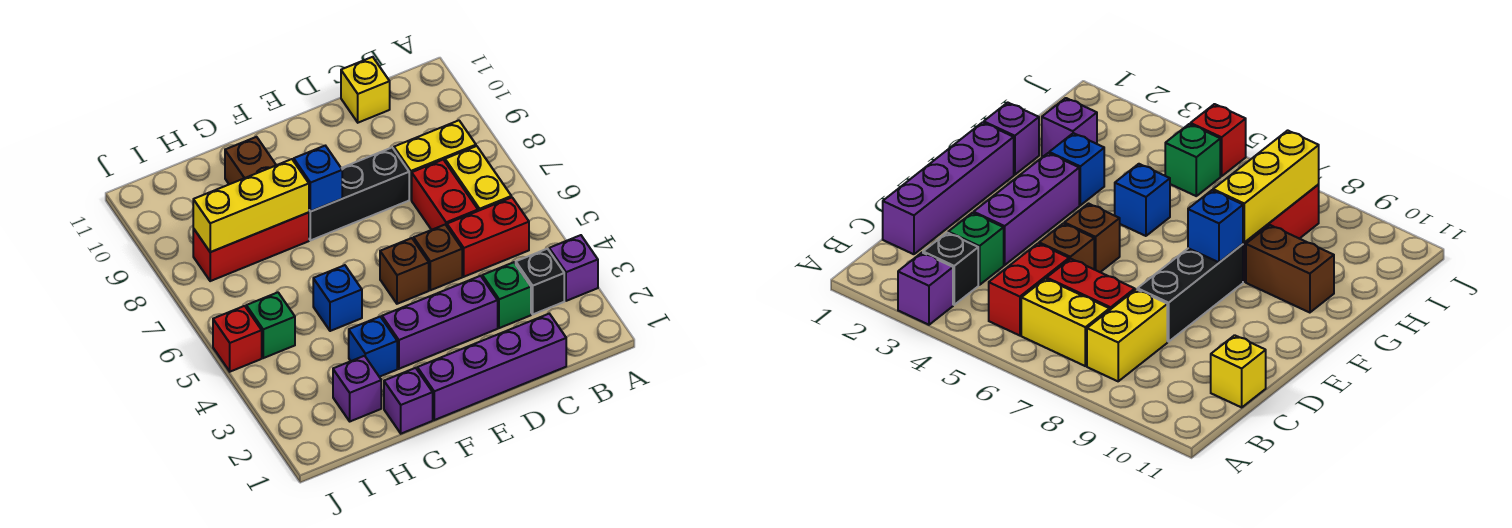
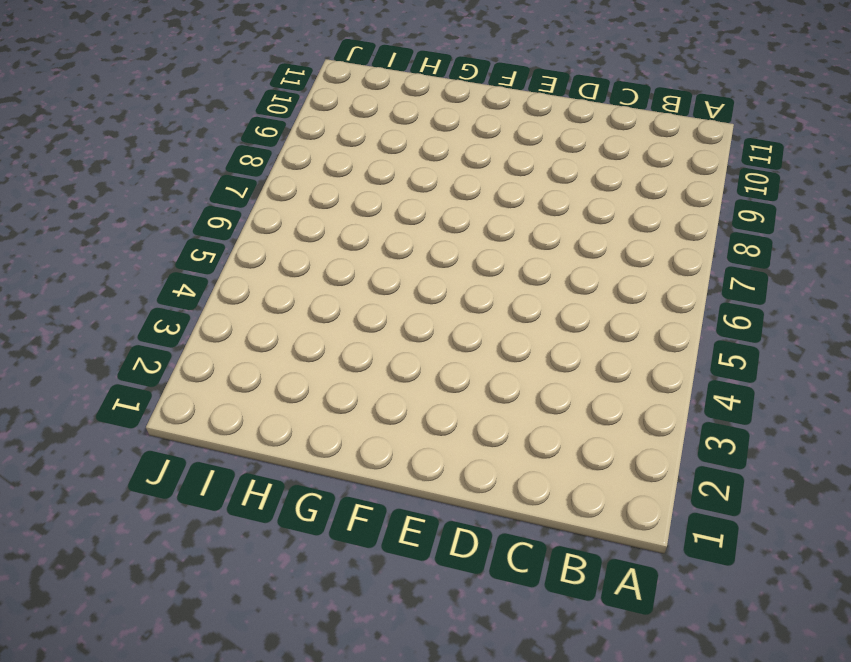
none -> purple brick A3 level 1
none -> black brick B3 level 1
none -> red brick B5:C5 level 1

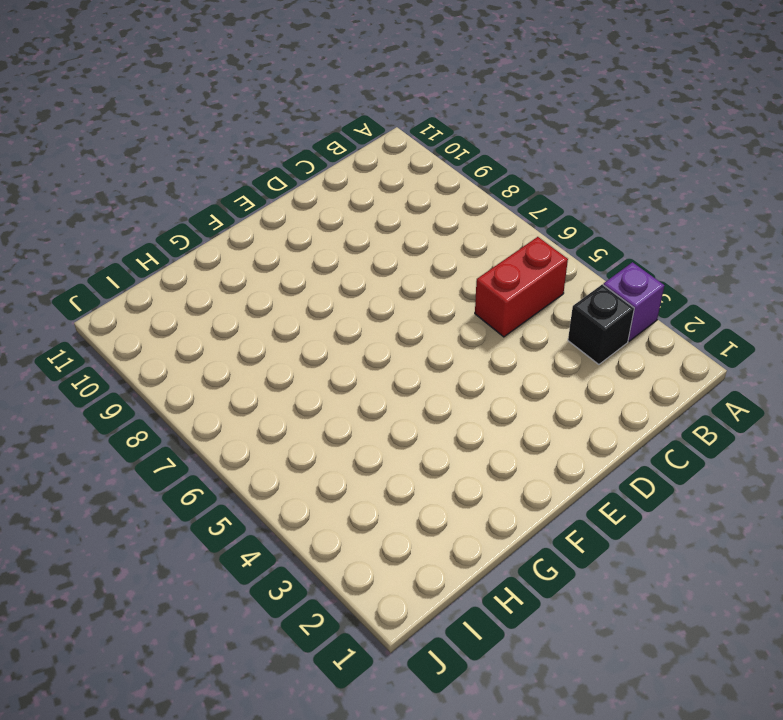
none -> yellow brick B6:B7 level 1
none -> yellow brick B8:C8 level 1
none -> purple brick C1:F1 level 1

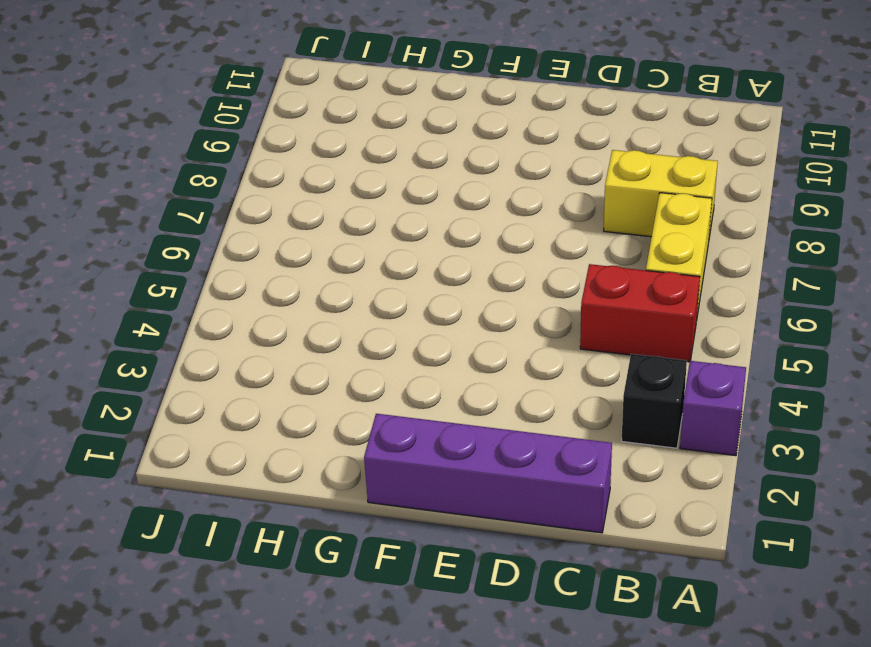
none -> green brick C3 level 1
none -> red brick C6:C7 level 1
none -> yellow brick C11 level 1

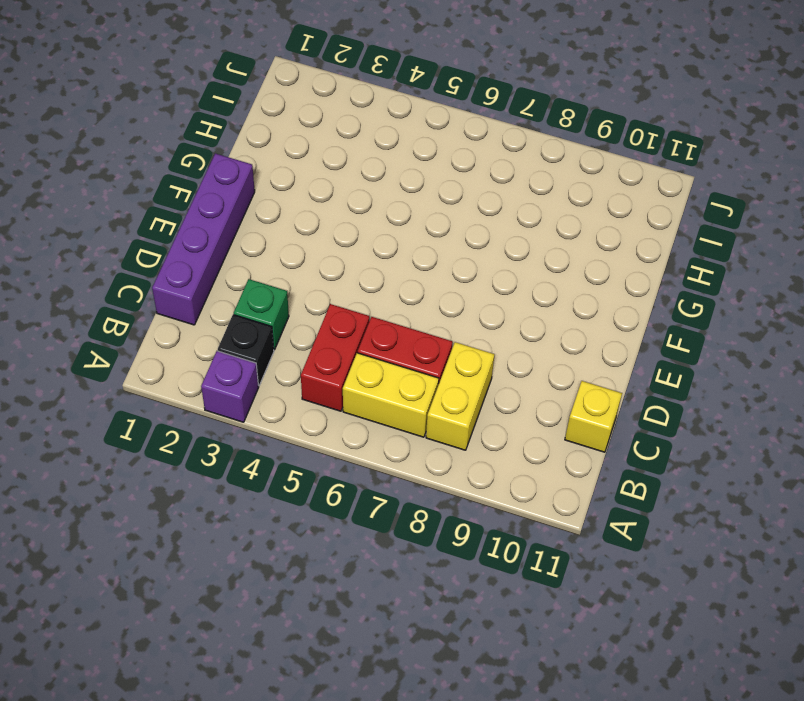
none -> purple brick D3:F3 level 1
none -> brown brick D5 level 1
none -> black brick D8:F8 level 1

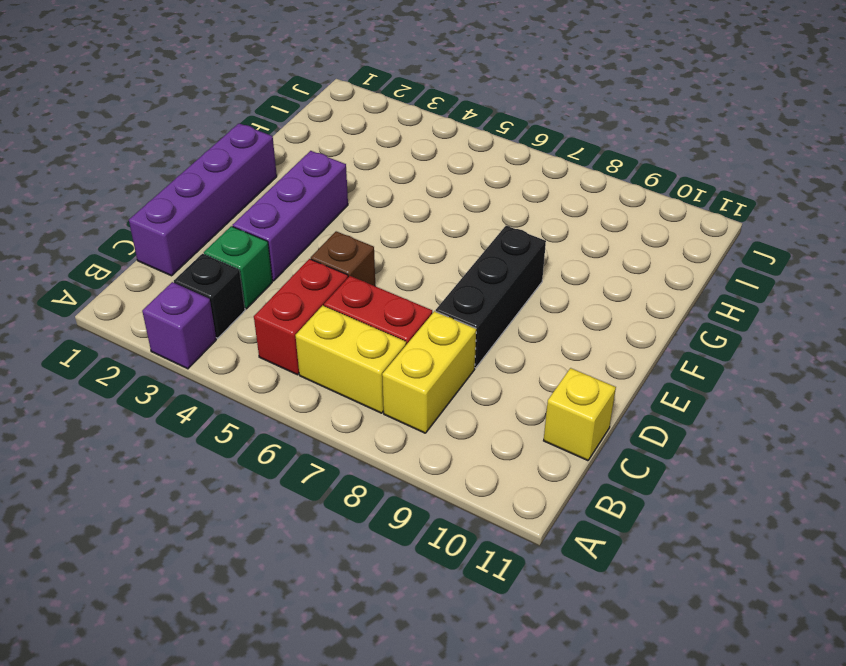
none -> brown brick E5 level 1
none -> purple brick G1 level 1
none -> blue brick G3 level 1

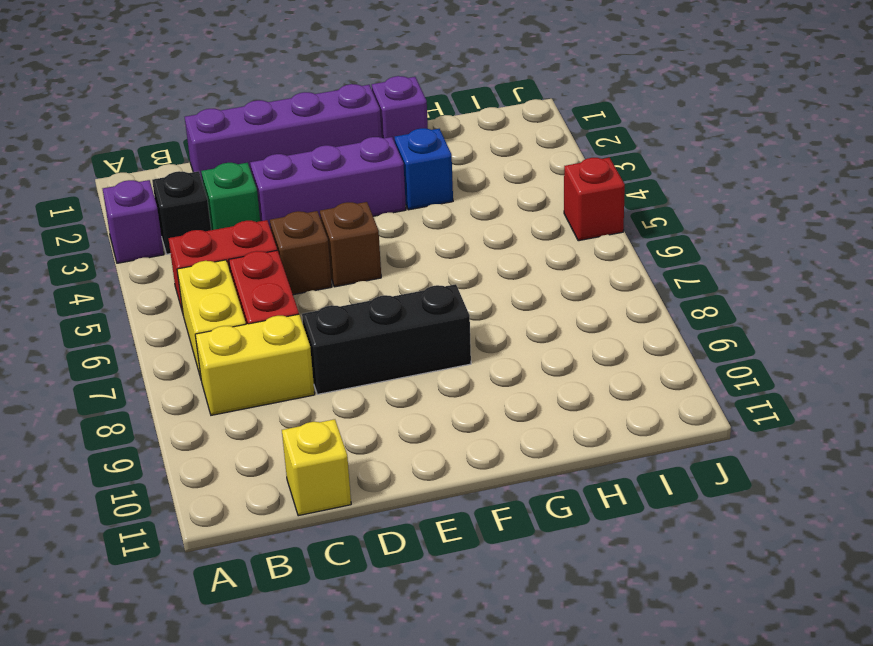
none -> blue brick G5 level 1
none -> red brick G8:I8 level 1
none -> brown brick G9:G10 level 1

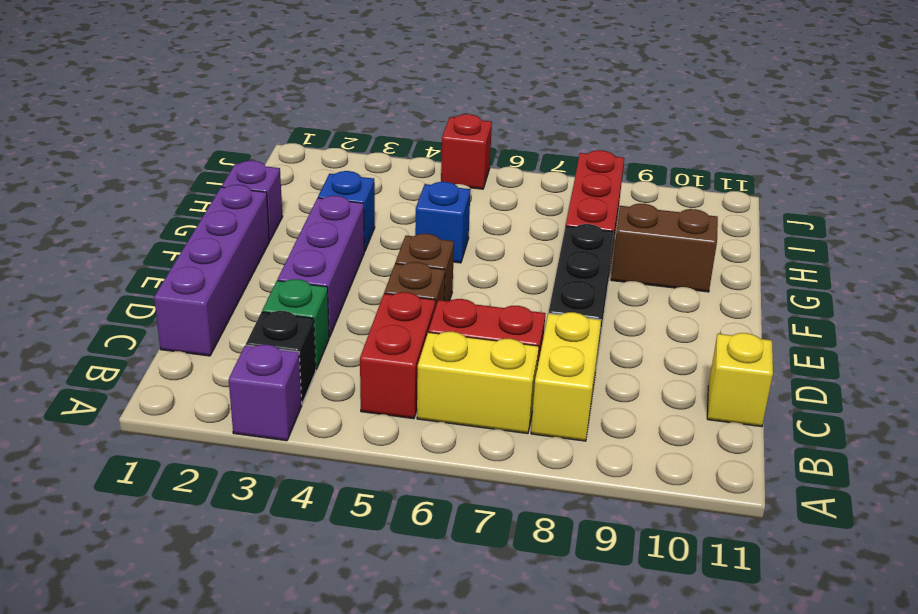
none -> purple brick H2 level 1
none -> green brick I5 level 1
none -> blue brick F8 level 2

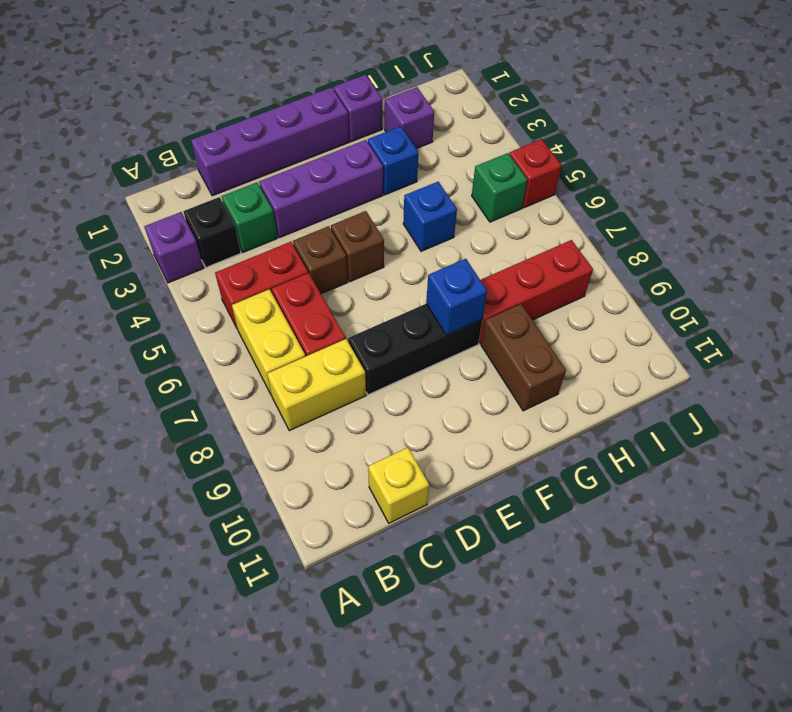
none -> yellow brick G8:I8 level 2

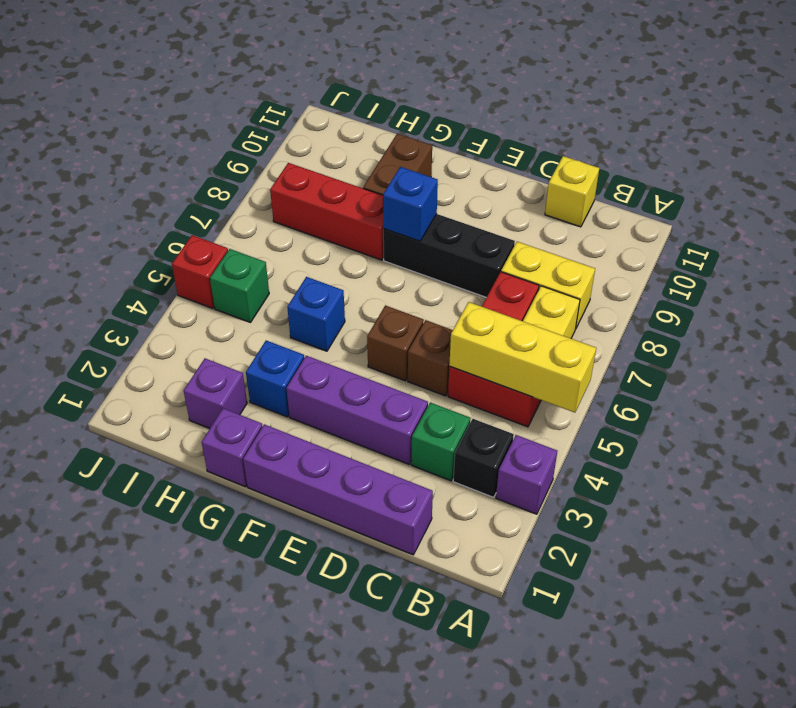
yellow brick A5:C5 level 2 -> yellow brick G8:I8 level 2

